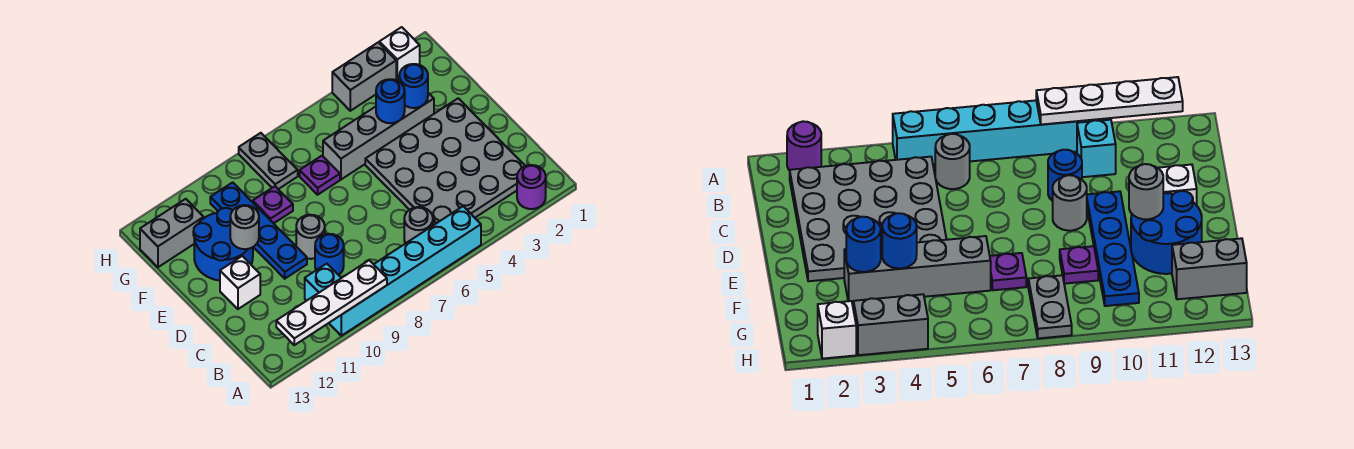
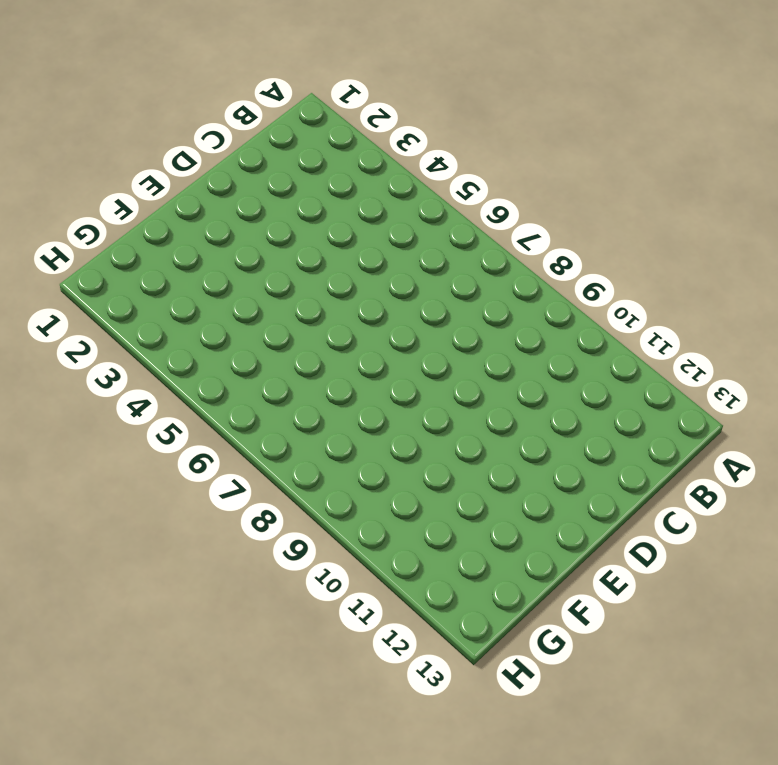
none -> purple round brick A2 level 1
none -> cyan brick A5:A10 level 1
none -> grey plate B2:E5 level 1

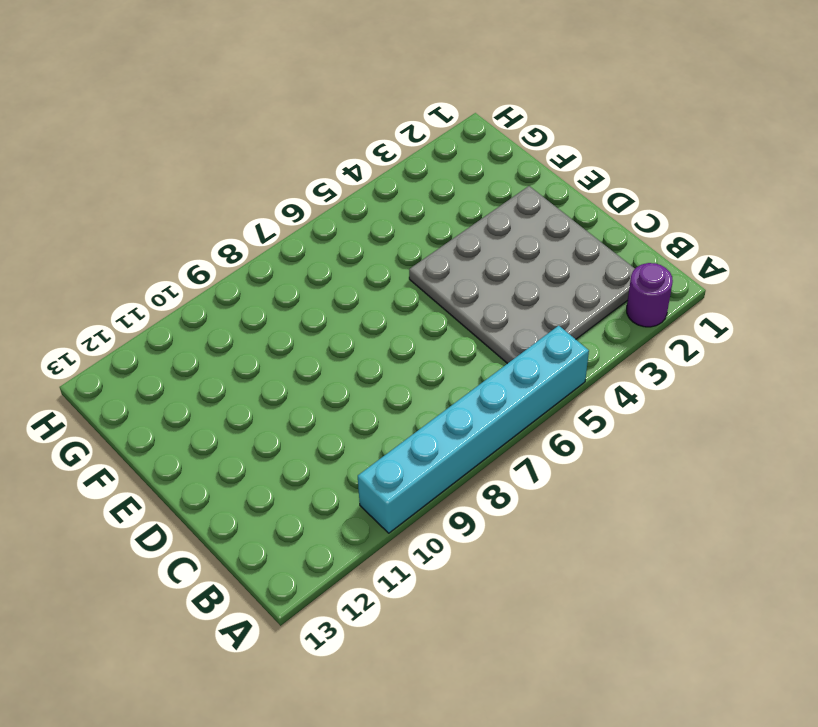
none -> grey round brick B6 level 1
none -> cyan brick B10 level 1
none -> blue round brick C9 level 1

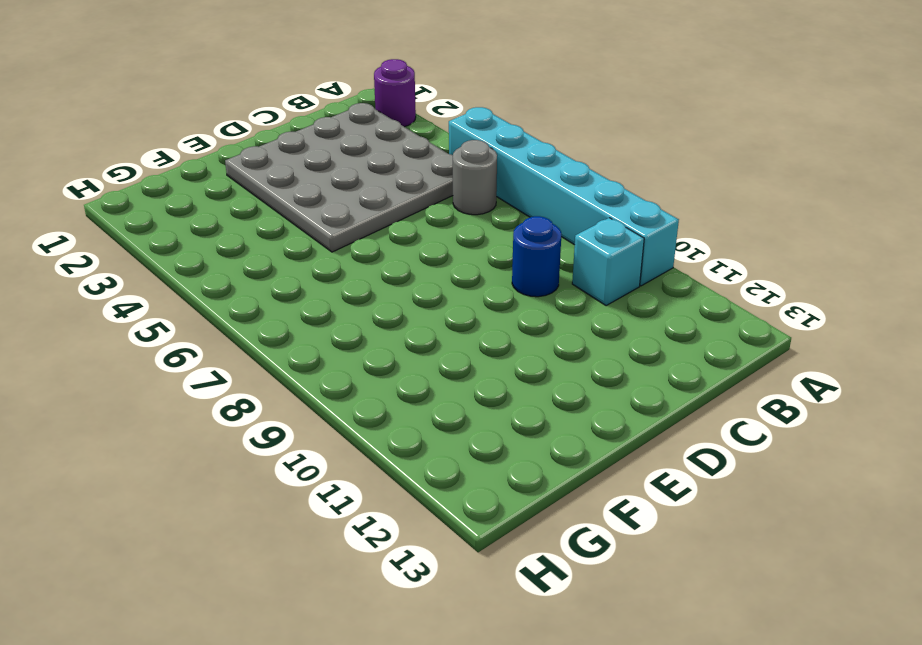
none -> grey round brick D9 level 1
none -> blue plate D10:G10 level 1
none -> white brick D12 level 1

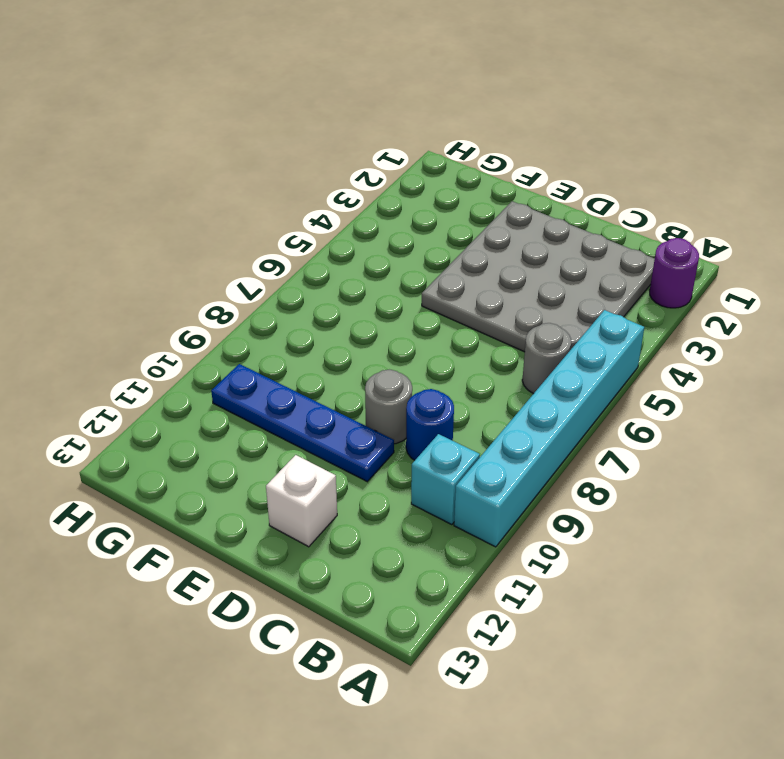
none -> blue round brick E11:F12 level 1
none -> grey brick F3:F6 level 1
none -> purple plate F7 level 1

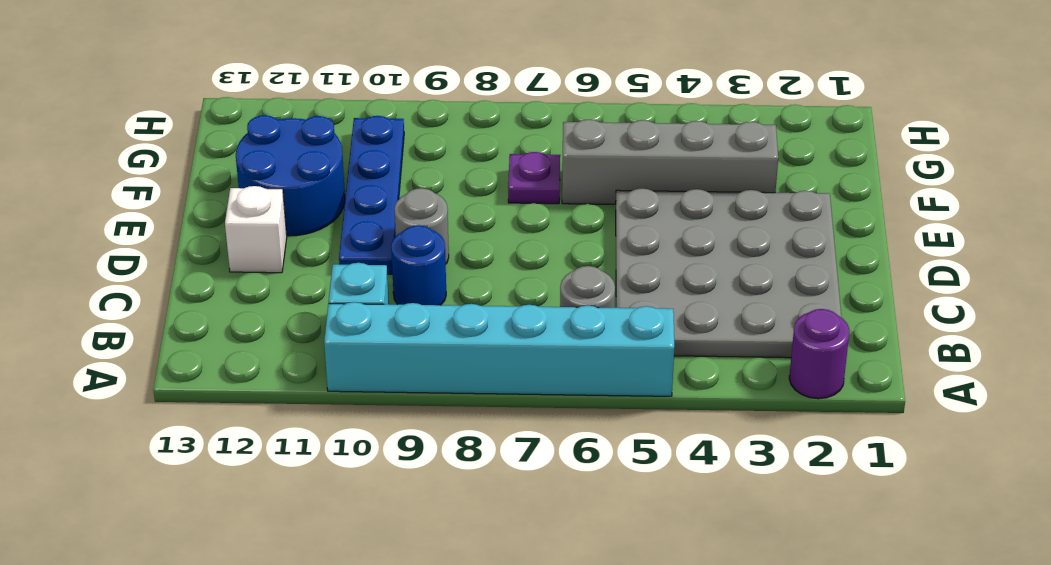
none -> purple plate F9 level 1
none -> grey plate G8:H8 level 1
none -> grey brick G12:G13 level 1

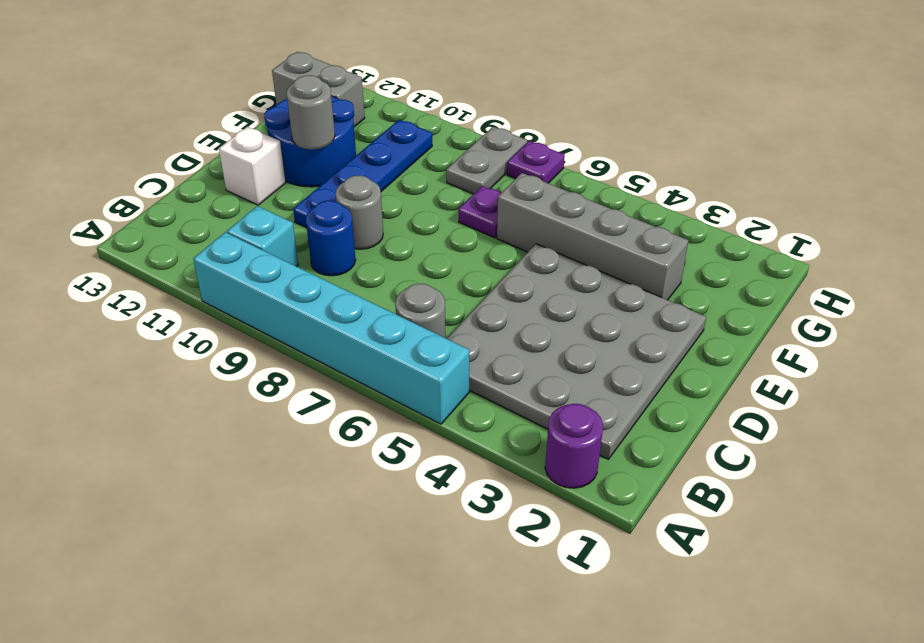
purple plate H7 level 1 -> purple plate F9 level 1
none -> white brick H2 level 1
none -> grey brick H3:H4 level 1
none -> white plate A9:A12 level 2

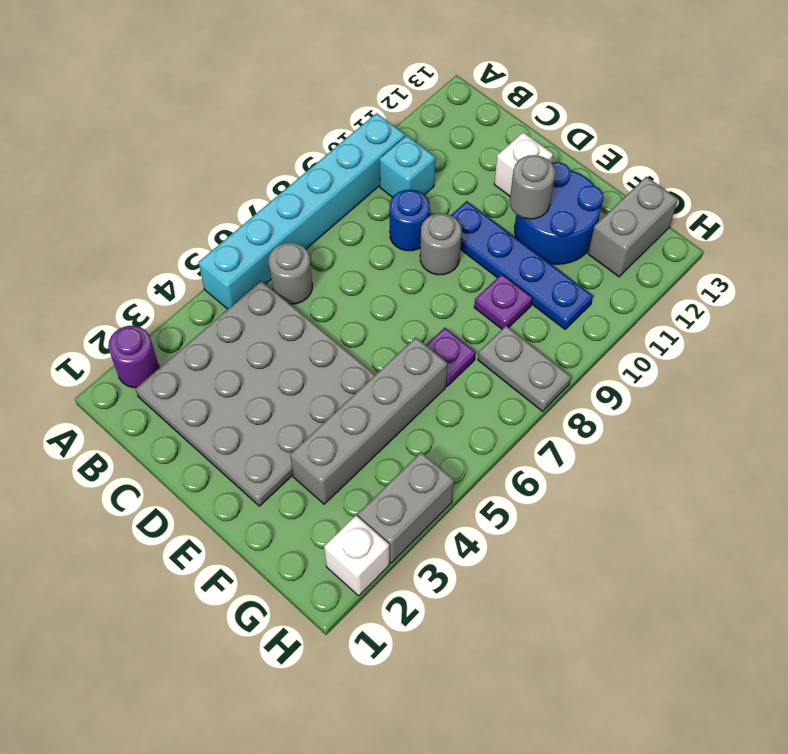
none -> white plate A9:A12 level 2
none -> blue round brick F3 level 2
none -> blue round brick F4 level 2

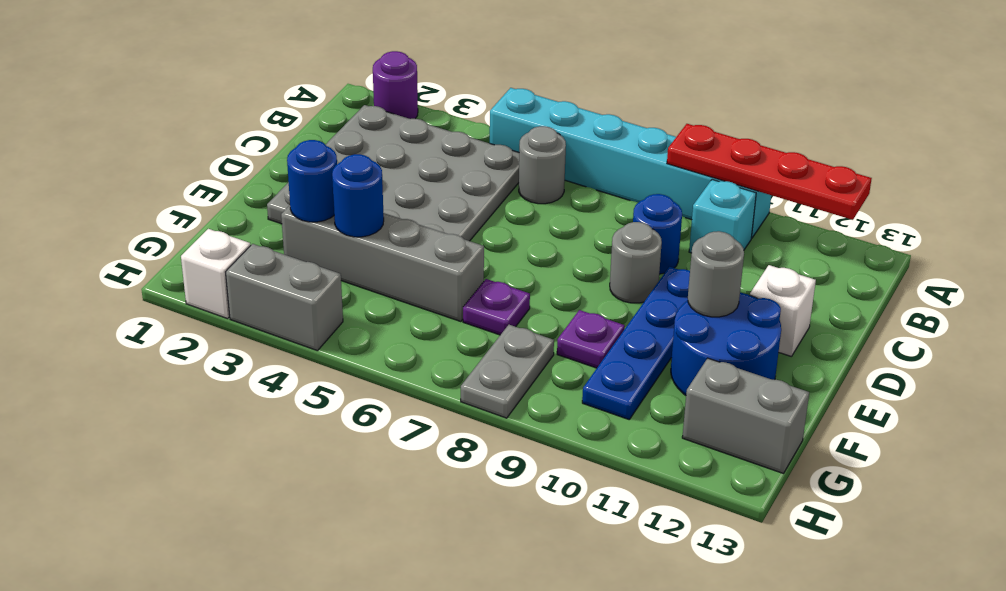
red plate A9:A12 level 2 -> white plate A9:A12 level 2

